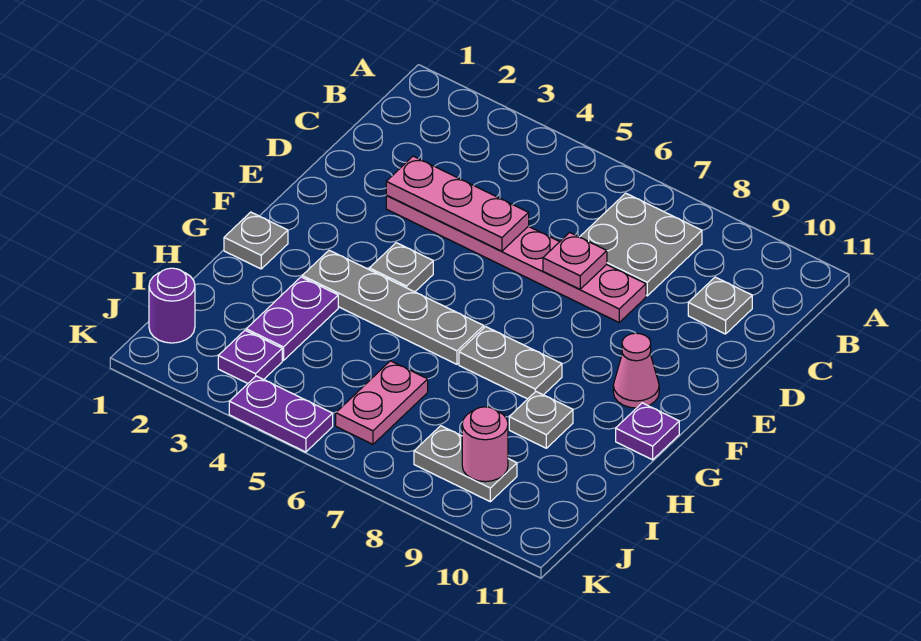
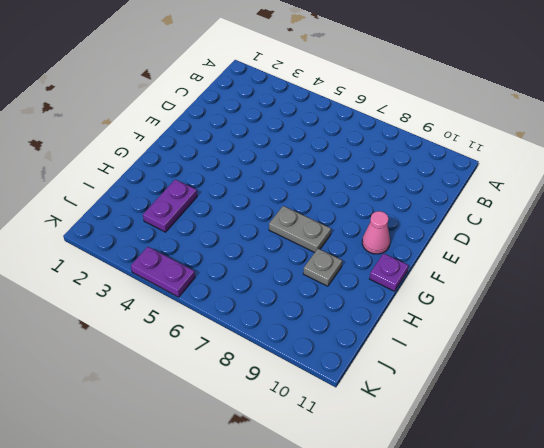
none -> grey plate B7:C8 level 1
none -> grey plate C10 level 1
none -> pink plate D3:D8 level 1

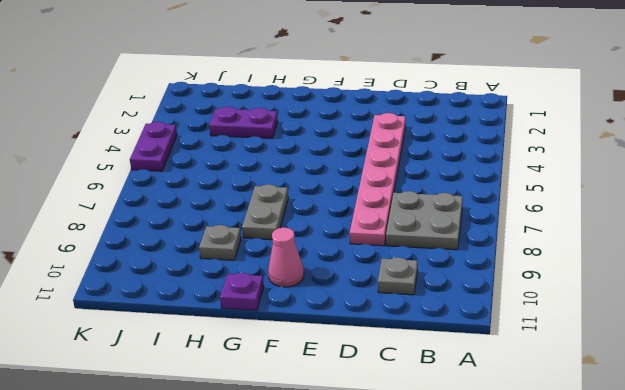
none -> grey plate F4 level 1
none -> grey plate G1 level 1
none -> grey plate G3:G6 level 1

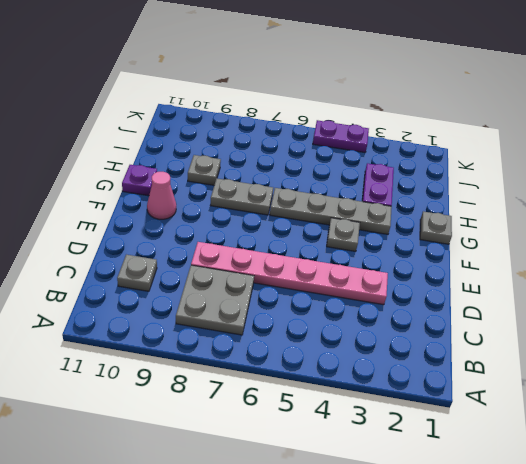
none -> pink plate I6:J6 level 1
none -> purple round brick J1 level 1
none -> purple plate J3 level 1

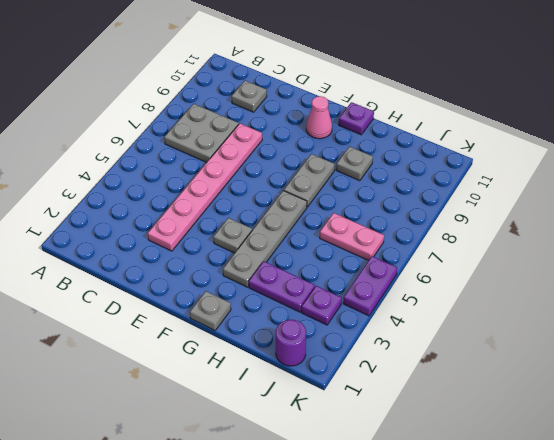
none -> grey plate J8:J9 level 1
none -> pink plate D3:D5 level 2
none -> pink plate D7 level 2

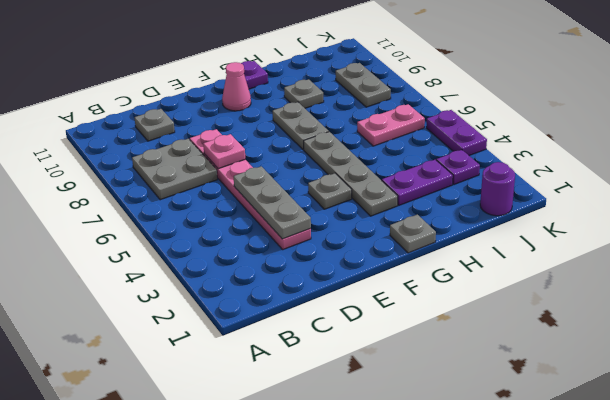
grey plate D3:D5 level 2 -> pink plate D3:D5 level 2
none -> pink round brick J9 level 2

